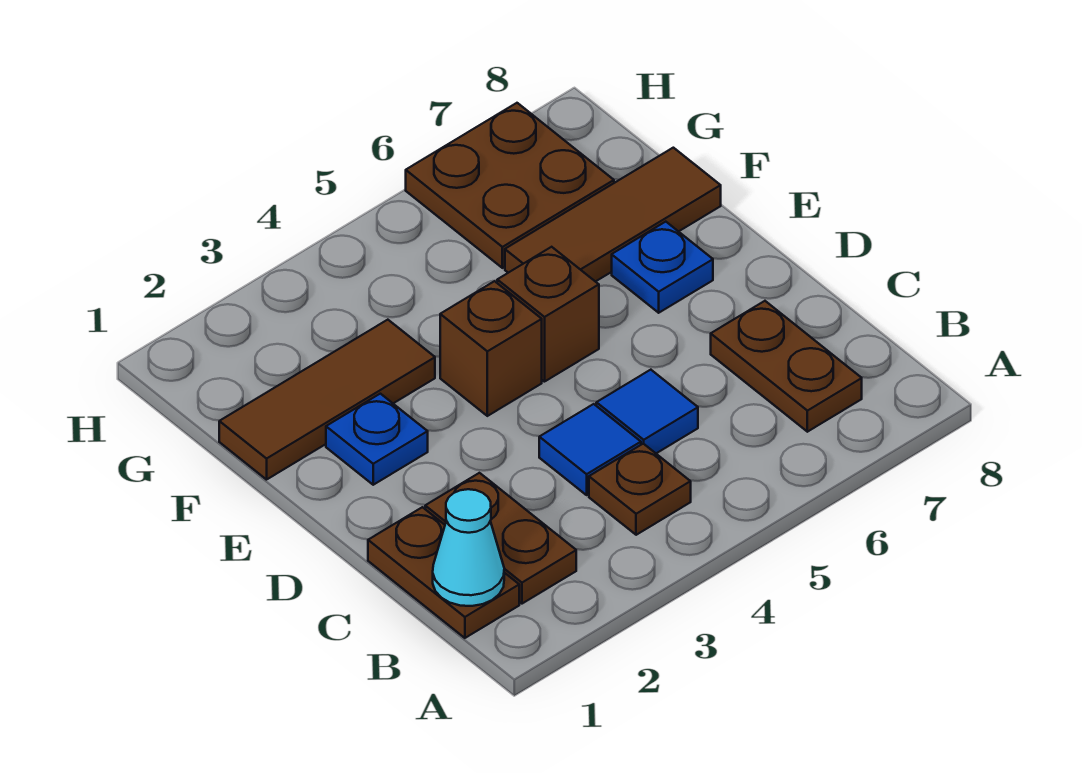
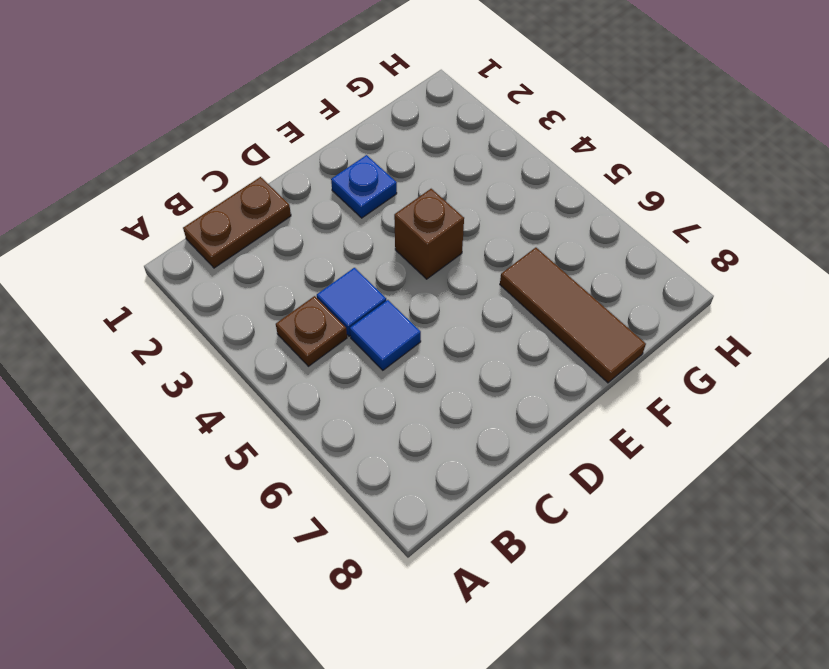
none -> brown plate B2:C2 level 1
none -> brown plate B7:C7 level 1
none -> brown brick E5 level 1

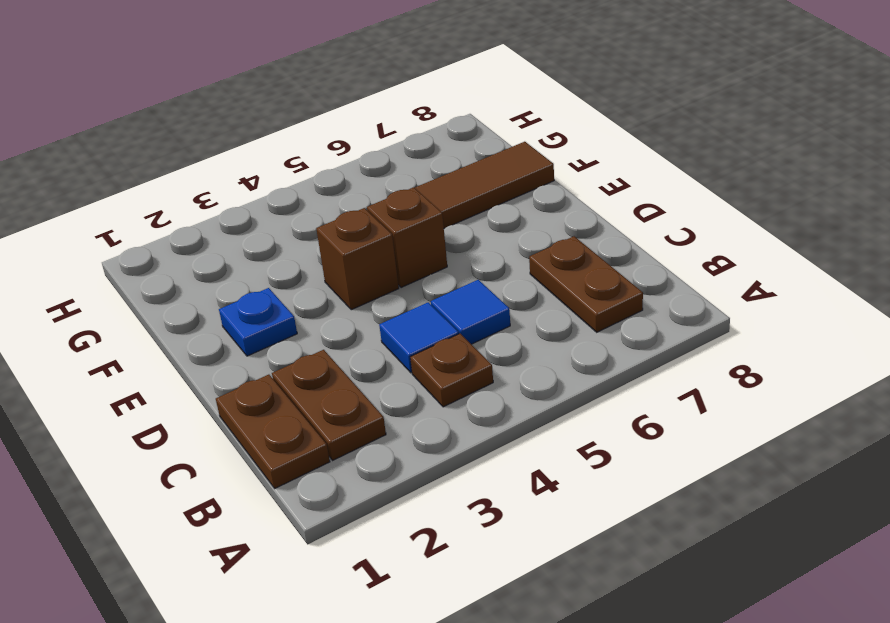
none -> blue plate E7 level 1
none -> brown tile F1:F3 level 1
none -> brown plate G6:H7 level 1

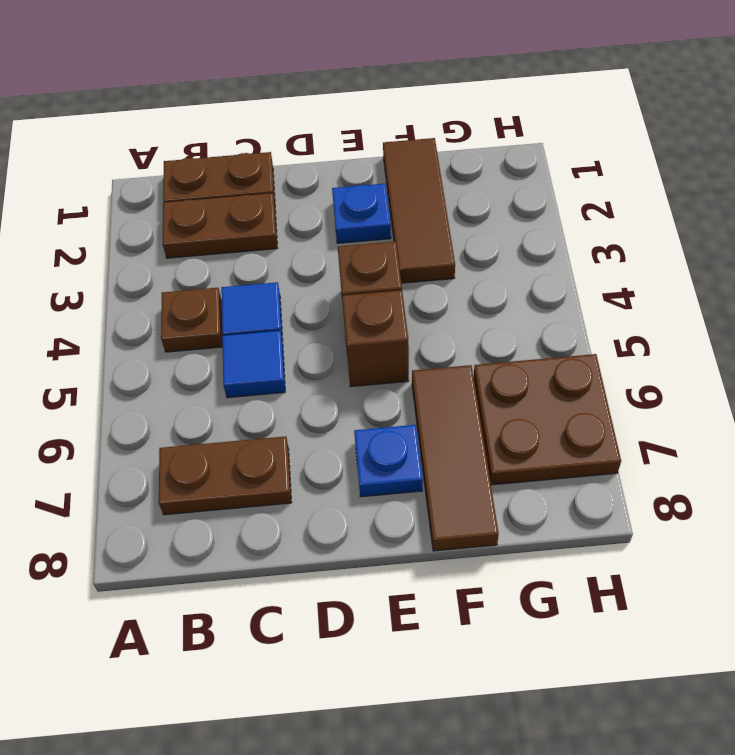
none -> cyan cone B1 level 2

